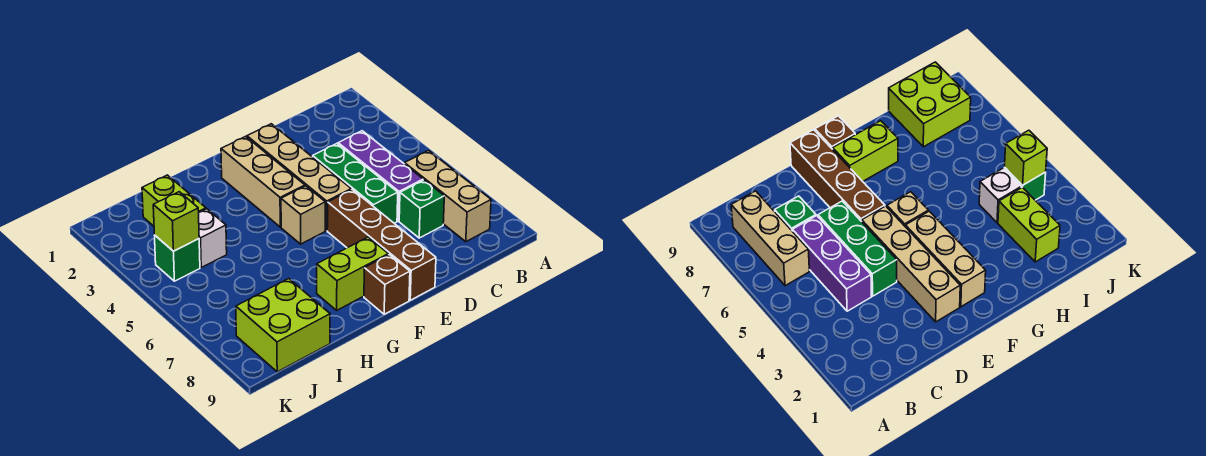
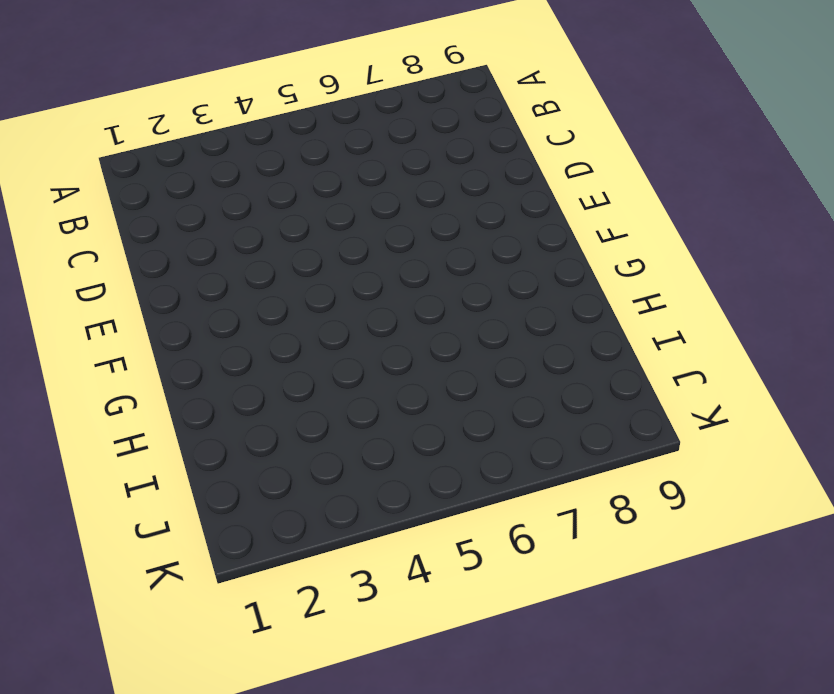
none -> tan brick B6:B8 level 1
none -> purple brick C4:C6 level 1
none -> green brick C7 level 1

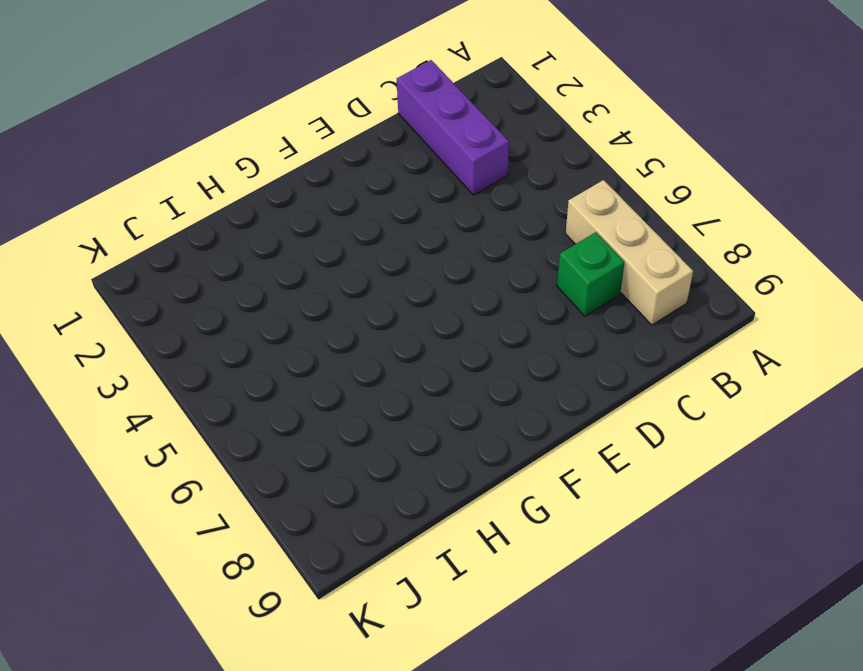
purple brick C1:C3 level 1 -> purple brick C4:C6 level 1
none -> green brick D4:D6 level 1
none -> tan brick E2:E5 level 1
none -> brown brick E6:E9 level 1

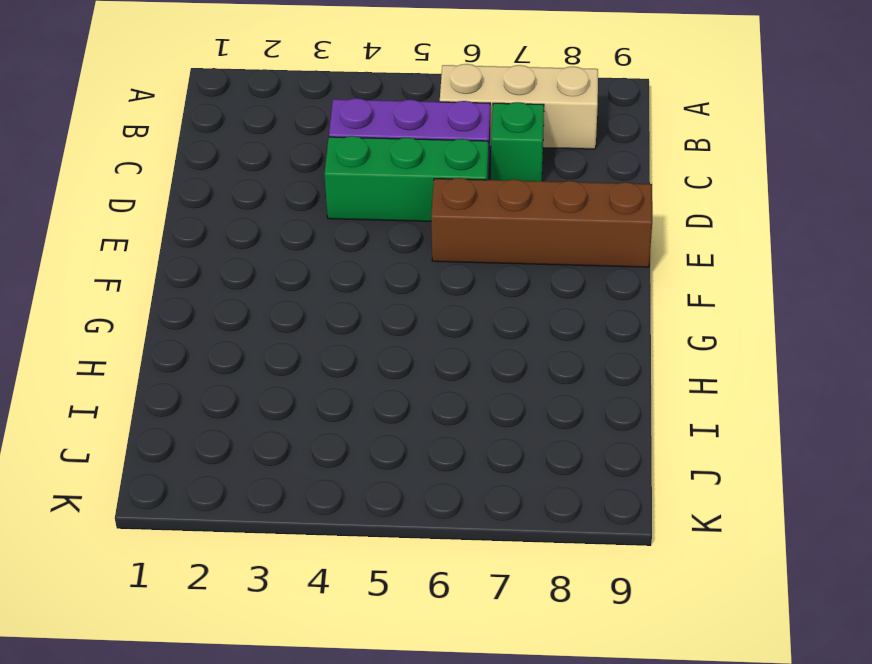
none -> tan brick E2:E5 level 1
none -> tan brick F2:F4 level 1
none -> tan brick F5 level 1

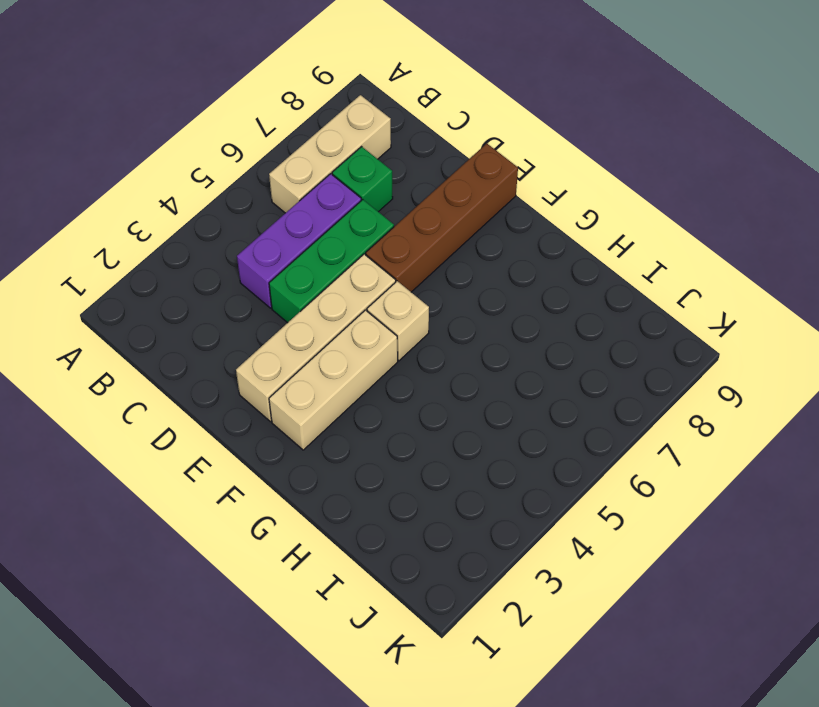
none -> lime brick F8:G8 level 1
none -> brown brick F9 level 1
none -> lime brick I2:I3 level 1

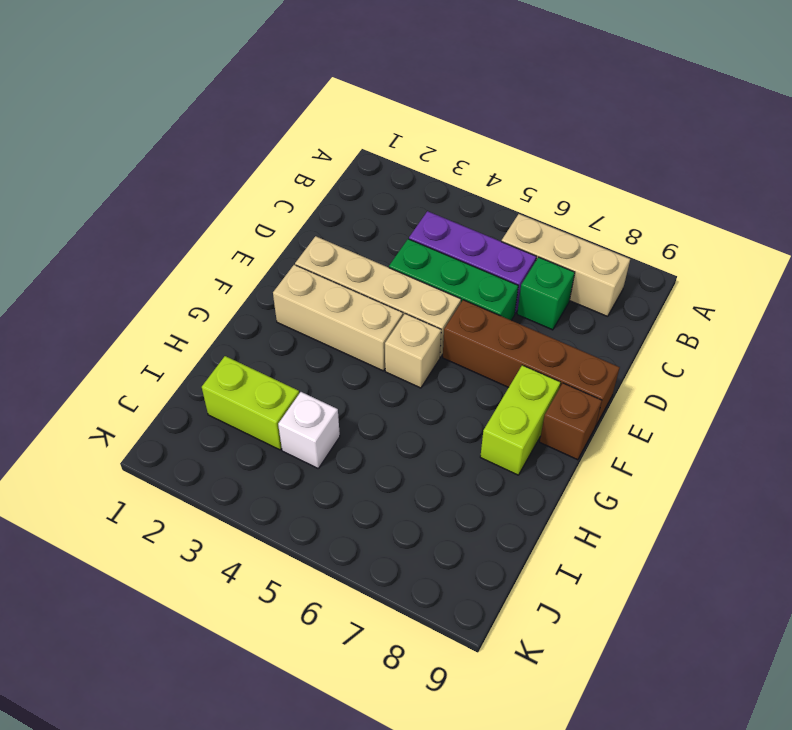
none -> lime brick I8:J9 level 1
none -> green brick J4 level 1
none -> lime brick J4 level 2

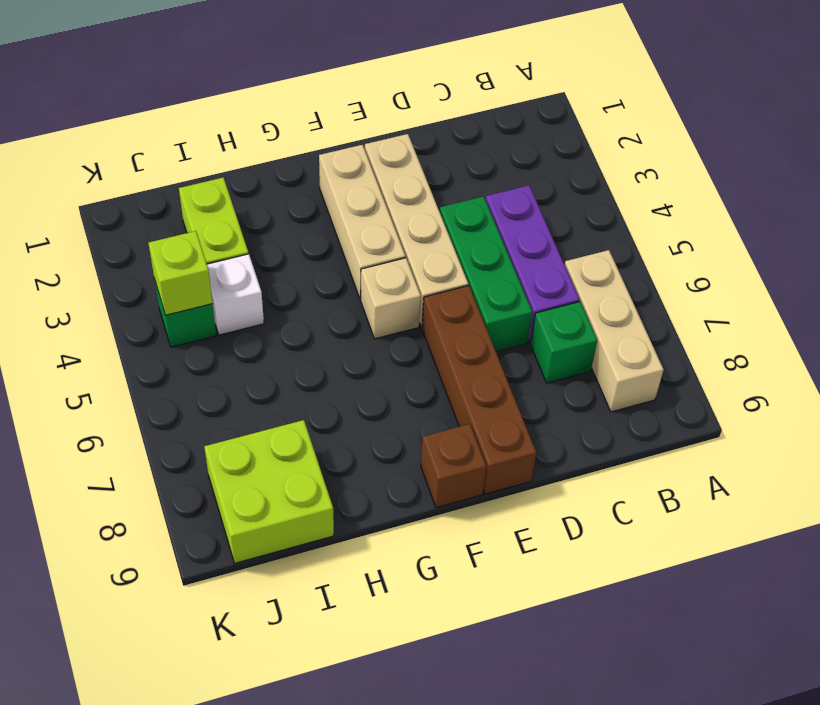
none -> lime brick F8:G8 level 1

